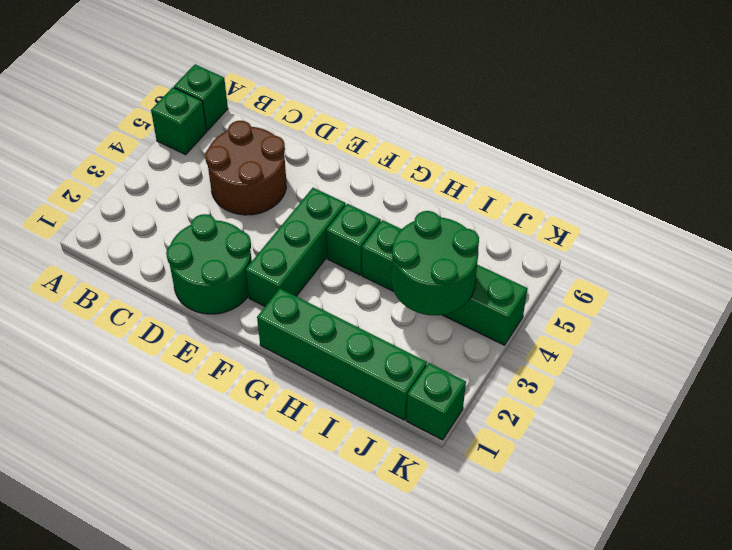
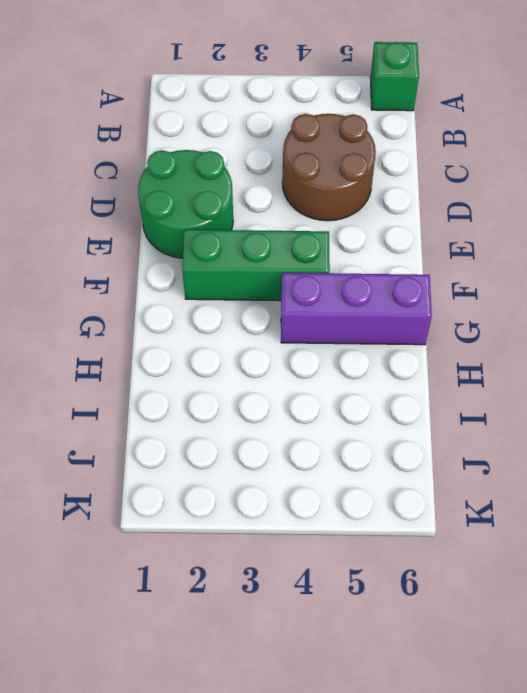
purple brick G4:G6 level 1 -> green brick G4 level 1
none -> green brick A5 level 1
none -> green brick G1:J1 level 1

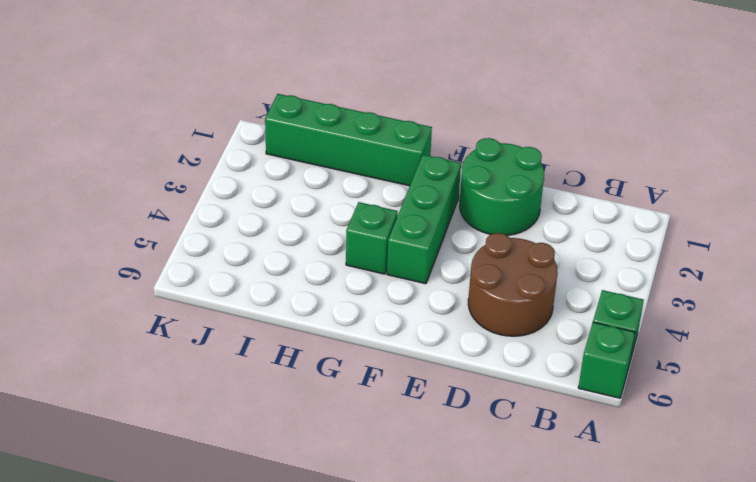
none -> green brick H4:K4 level 1
none -> green brick K1 level 1

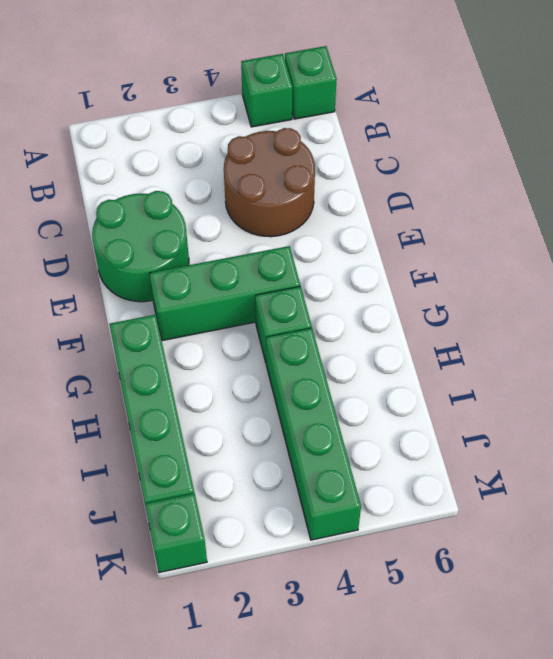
none -> green round brick I3:J4 level 2

